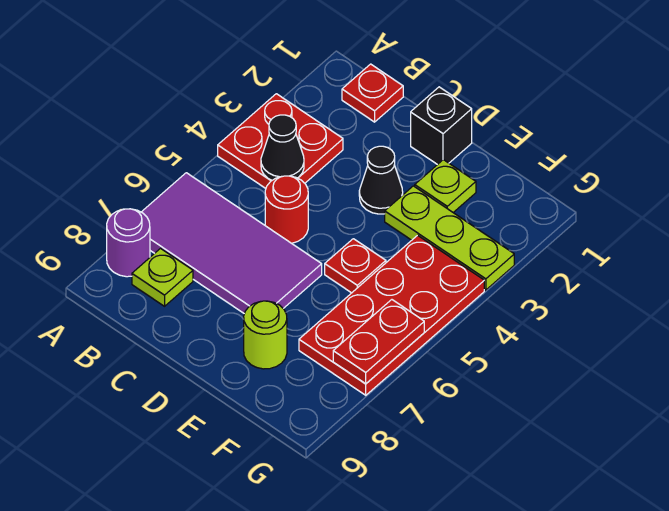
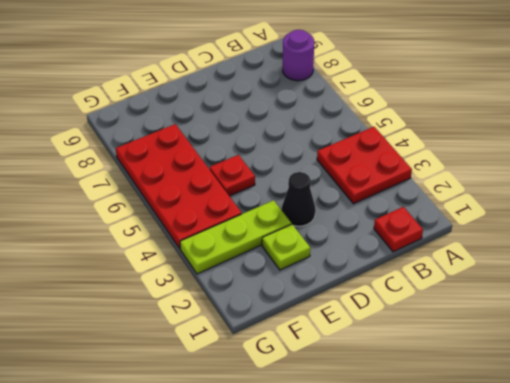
none -> purple tile A6:D7 level 1
none -> lime plate B8 level 1
none -> red round brick C5 level 1

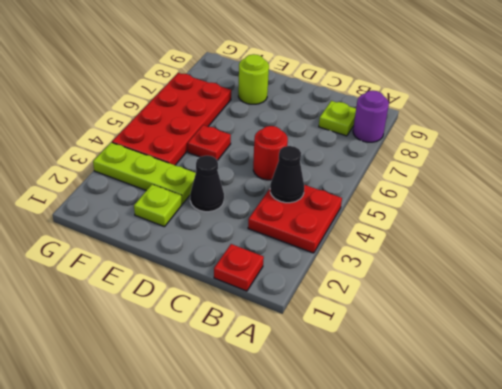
none -> purple tile A6:D7 level 1
none -> black brick D1 level 1
none -> red plate G6:G7 level 2

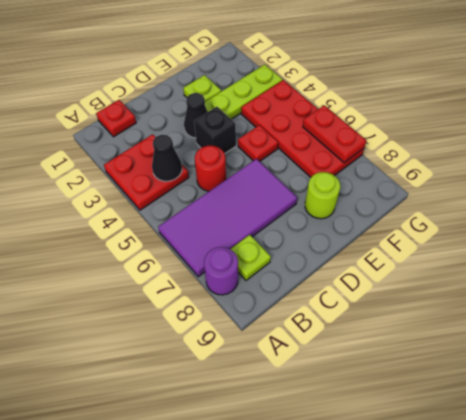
black brick D4 level 1 -> black brick D1 level 1

